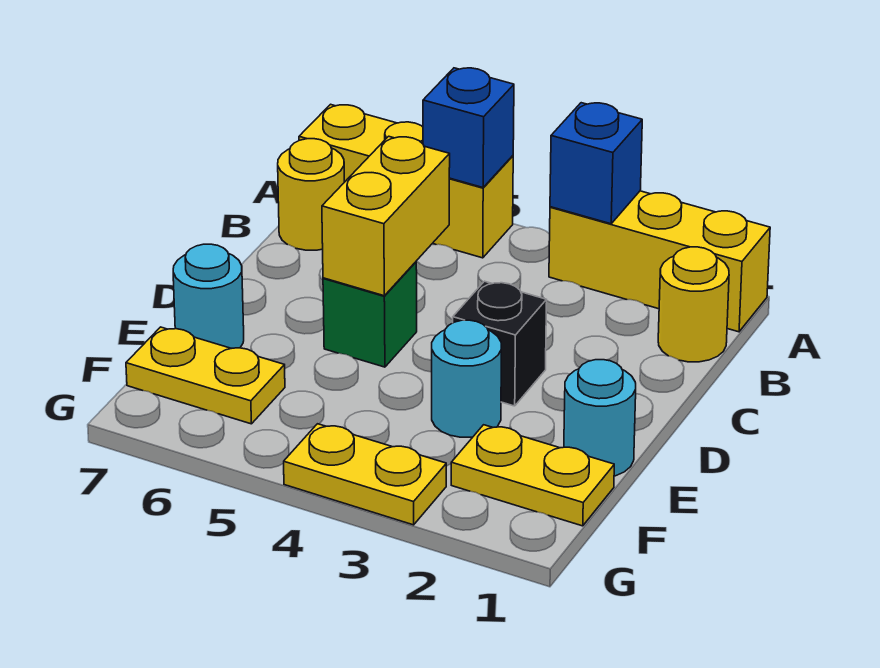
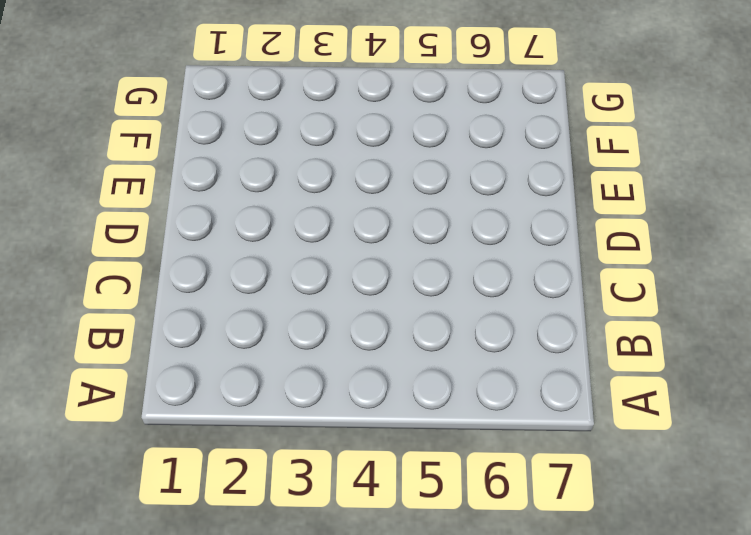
none -> yellow brick A1:A3 level 1
none -> yellow brick A5:A7 level 1
none -> yellow round brick B1 level 1

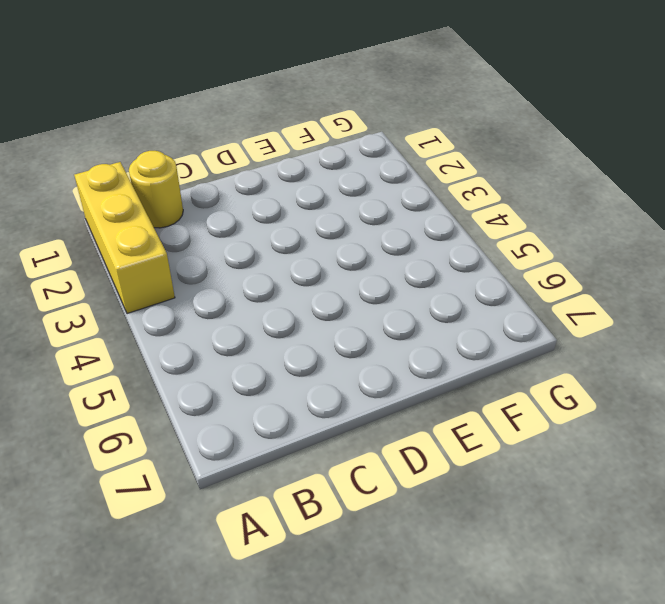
none -> yellow brick A5:A7 level 1
none -> yellow round brick B7 level 1
none -> black brick D3 level 1

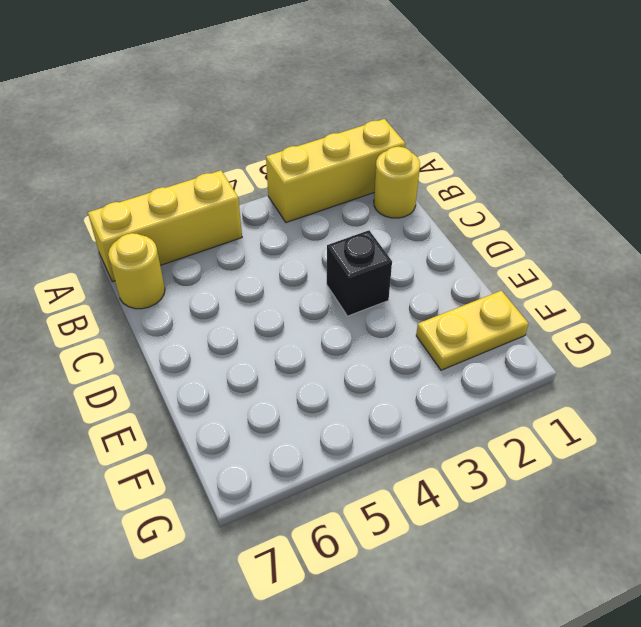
none -> green brick D5 level 1
none -> cyan round brick E1 level 1
none -> cyan round brick E3 level 1

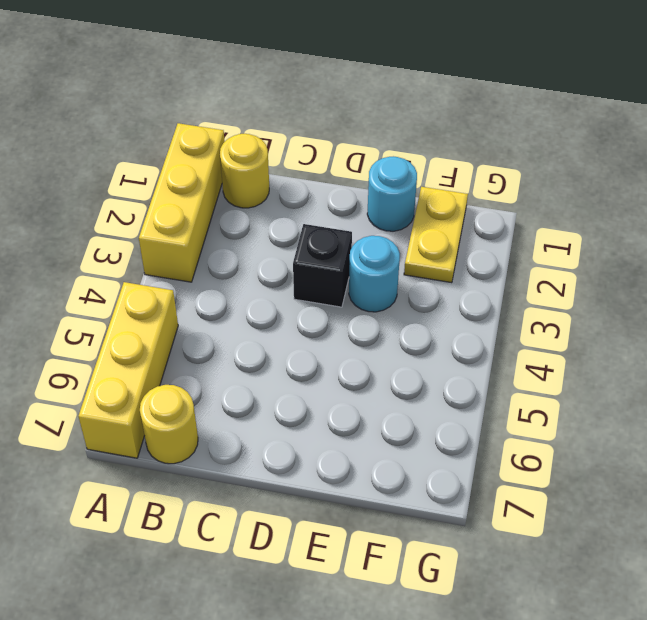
none -> green brick D5 level 1
none -> cyan round brick E7 level 1
none -> yellow plate F6:F7 level 1

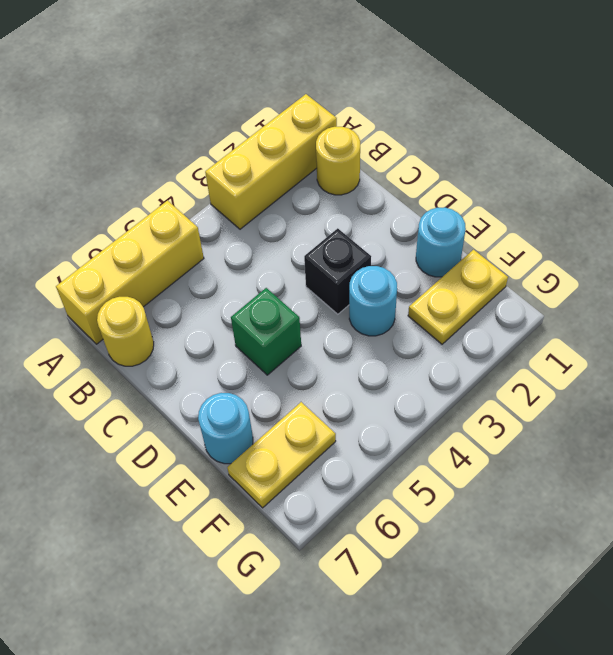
none -> yellow plate G3:G4 level 1
none -> blue brick A3 level 2
none -> blue brick A5 level 2

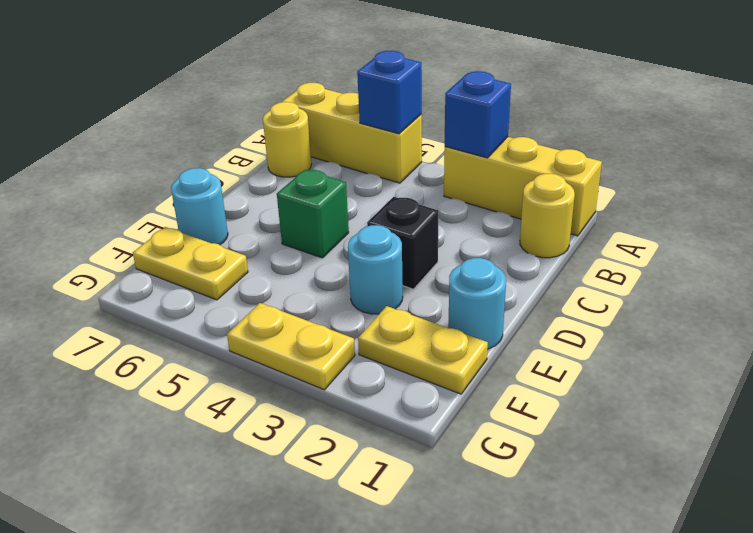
none -> yellow brick C5:D5 level 2

